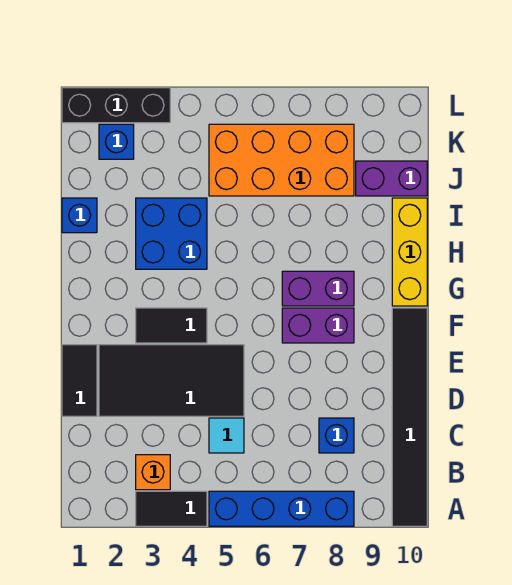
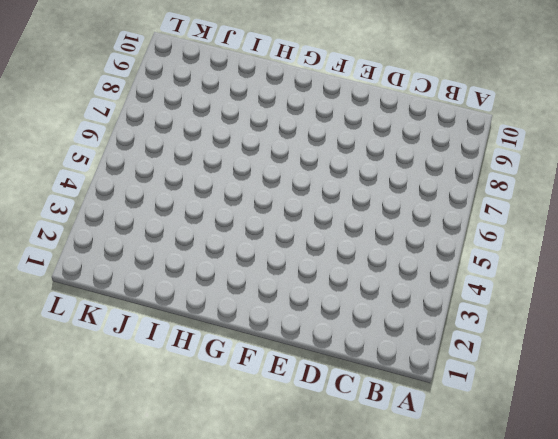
none -> black tile A3:A4 level 1
none -> blue brick A5:A8 level 1
none -> black tile A10:F10 level 1

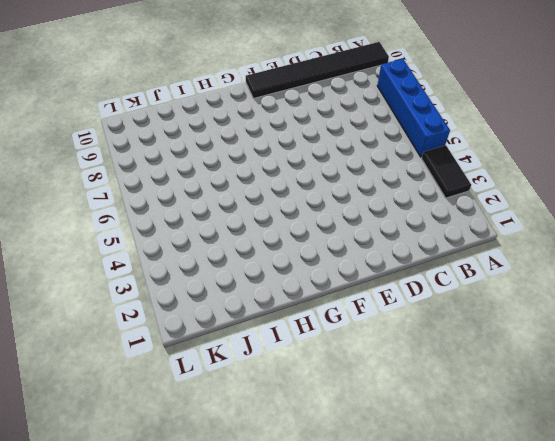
none -> orange brick B3 level 1
none -> cyan tile C5 level 1
none -> blue brick C8 level 1

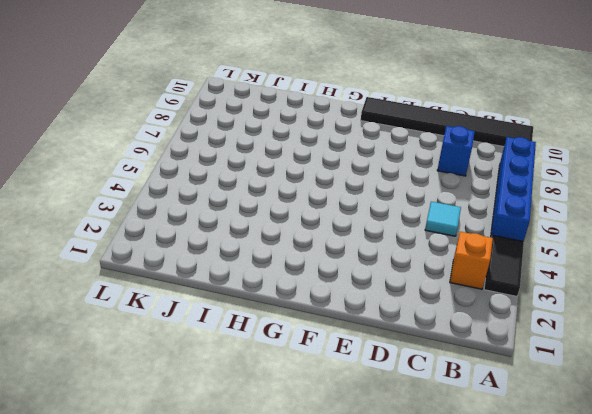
none -> black tile D1:E1 level 1
none -> black tile D2:E5 level 1
none -> black tile F3:F4 level 1

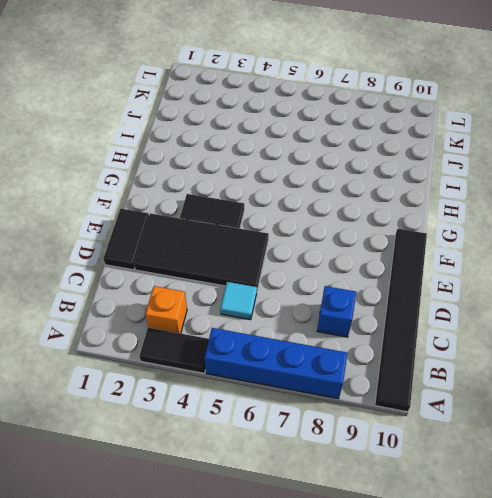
none -> purple brick F7:F8 level 1
none -> purple brick G7:G8 level 1
none -> yellow brick G10:I10 level 1

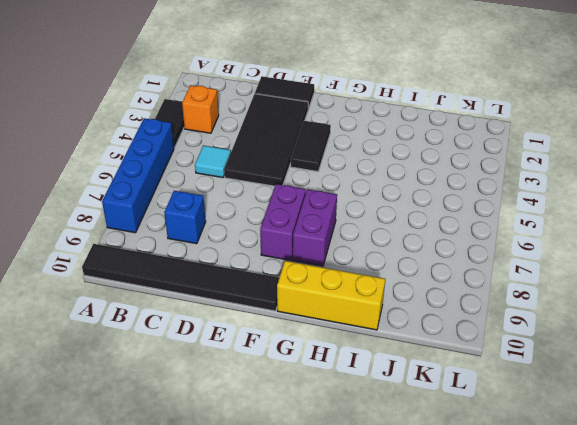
none -> blue brick H3:I4 level 1
none -> blue brick I1 level 1
none -> orange brick J5:K8 level 1

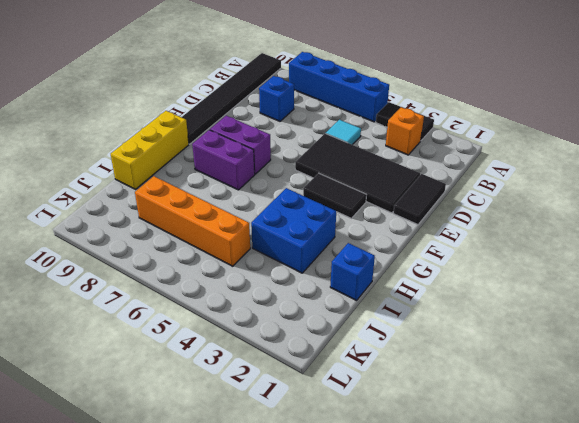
orange brick J5:J8 level 1 -> orange brick J5:K8 level 1
none -> purple brick J9:J10 level 1
none -> blue brick K2 level 1
none -> black brick L1:L3 level 1

